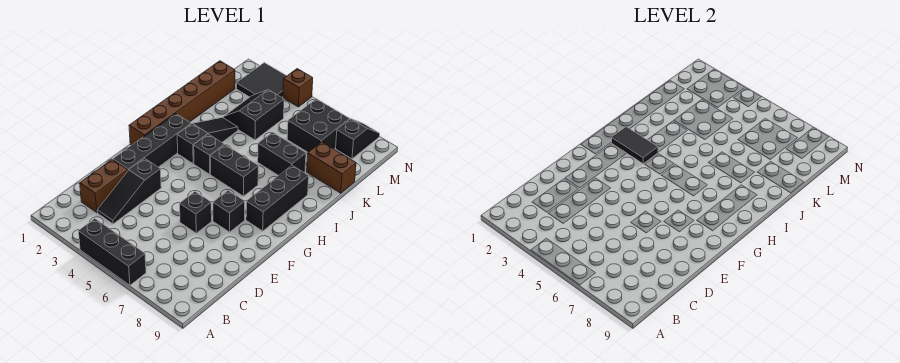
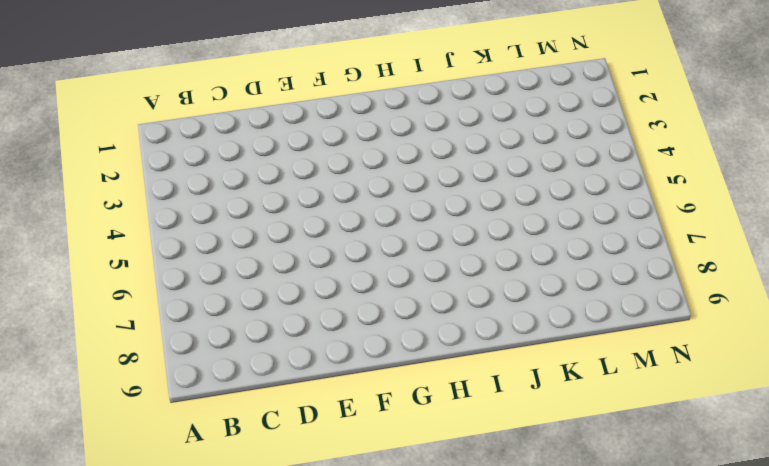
none -> black brick A4:A6 level 1
none -> brown brick C2:D2 level 1
none -> black slope C3:E3 level 1 top E

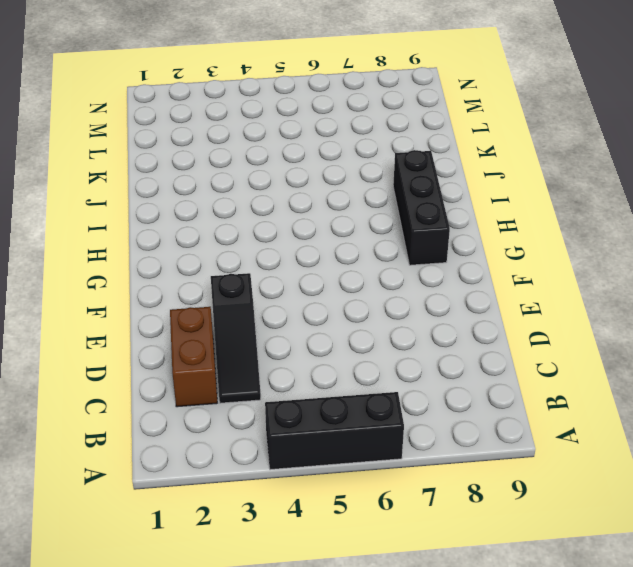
none -> black brick E2:H2 level 1
none -> black brick E6 level 1
none -> black brick F7 level 1

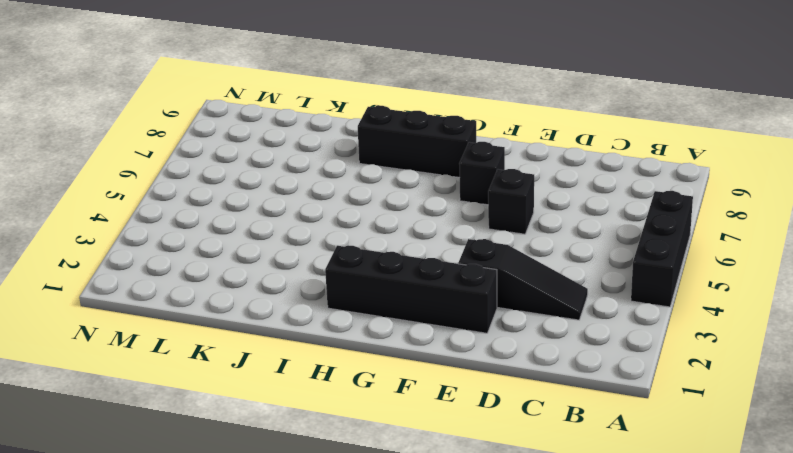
none -> brown brick C2:D2 level 1
none -> brown brick G1:L1 level 1
none -> black slope H3:J3 level 1 top H

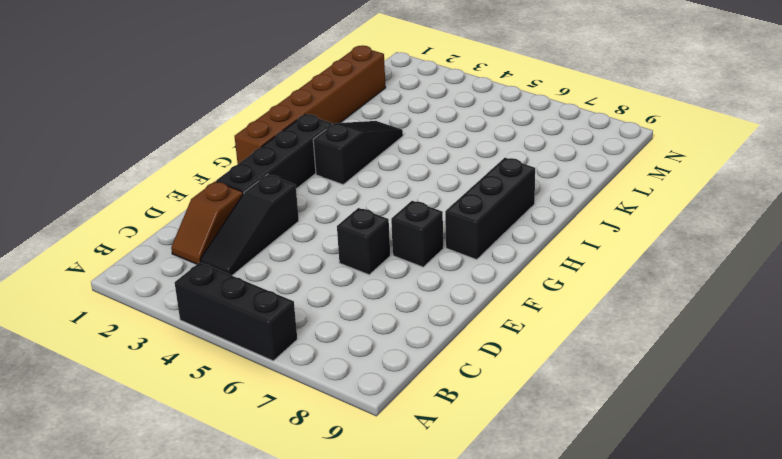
brown slope C2:D2 level 1 top D -> brown brick C2:D2 level 1
none -> black brick H4 level 1
none -> black brick H5:H6 level 1
none -> black brick J6:J7 level 1

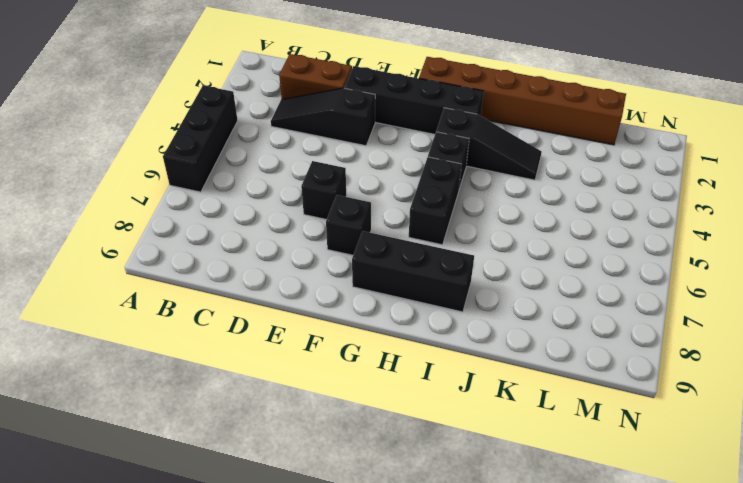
none -> black brick J6:J7 level 1
none -> black slope K3:L4 level 1 top 4
none -> brown brick K8:K9 level 1

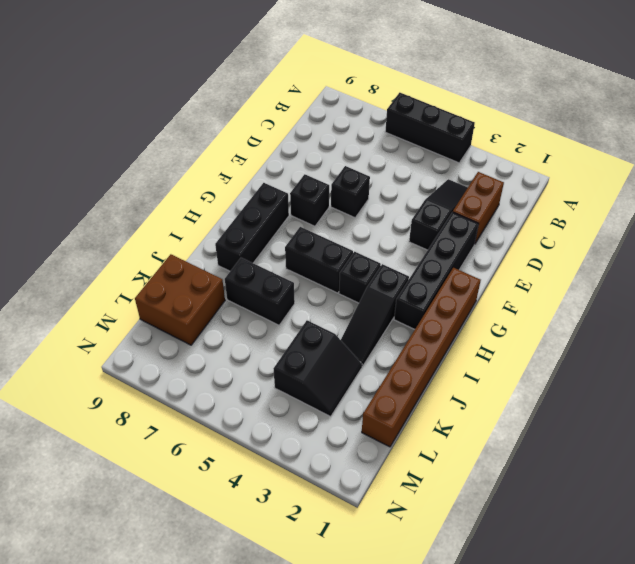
brown brick K8:L9 level 1 -> brown brick K8:K9 level 1
none -> black brick L6:M7 level 1
none -> black tile M2:N3 level 1
none -> black slope M8:N8 level 1 top M

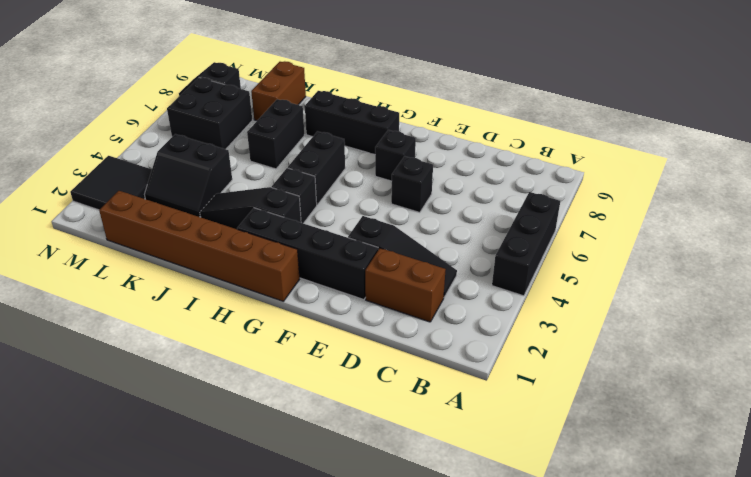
none -> brown brick N4 level 1
none -> black tile H2:H3 level 2

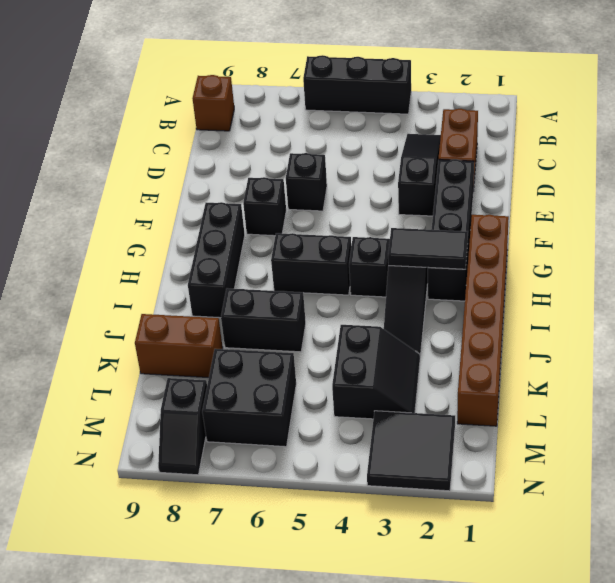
brown brick B9 level 1 -> brown brick N4 level 1

